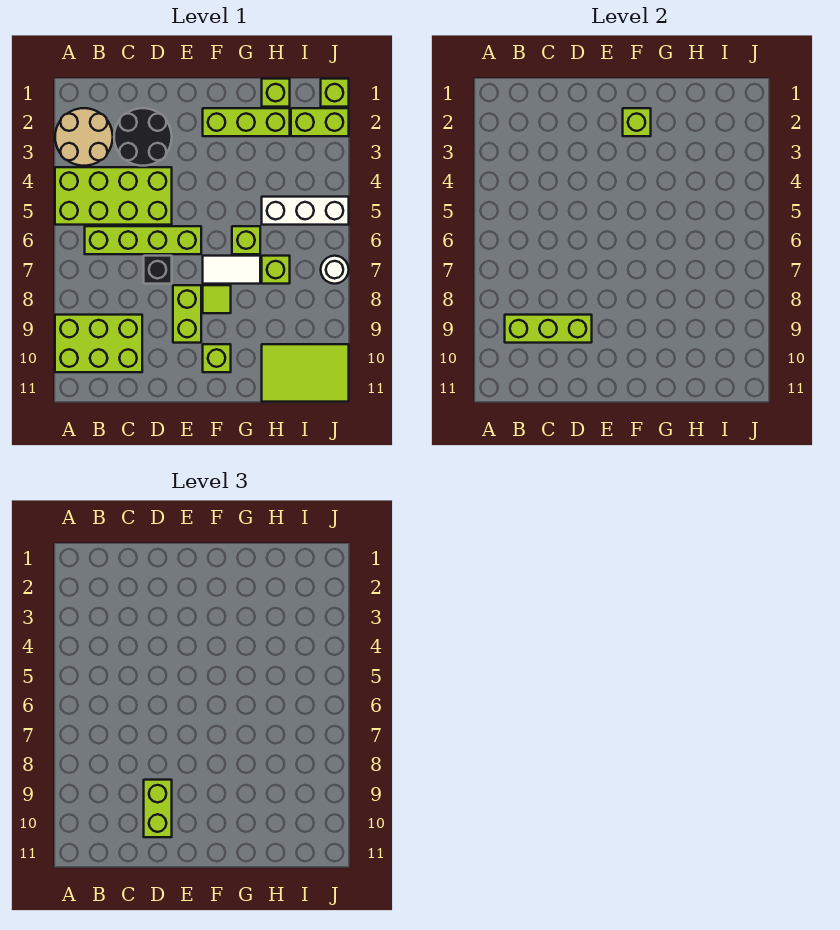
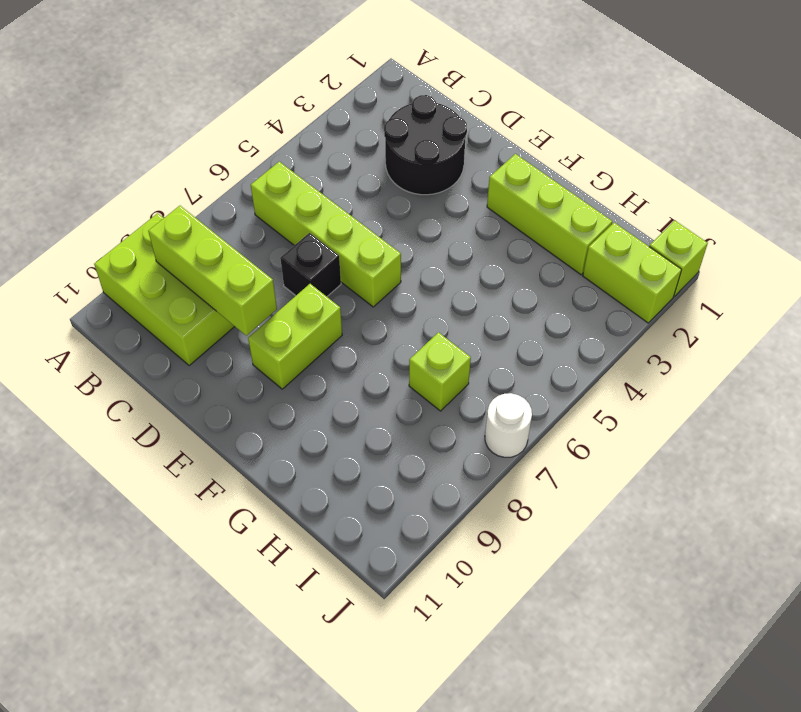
none -> tan round brick A2:B3 level 1
none -> lime brick A4:D5 level 1
none -> white tile F7:G7 level 1

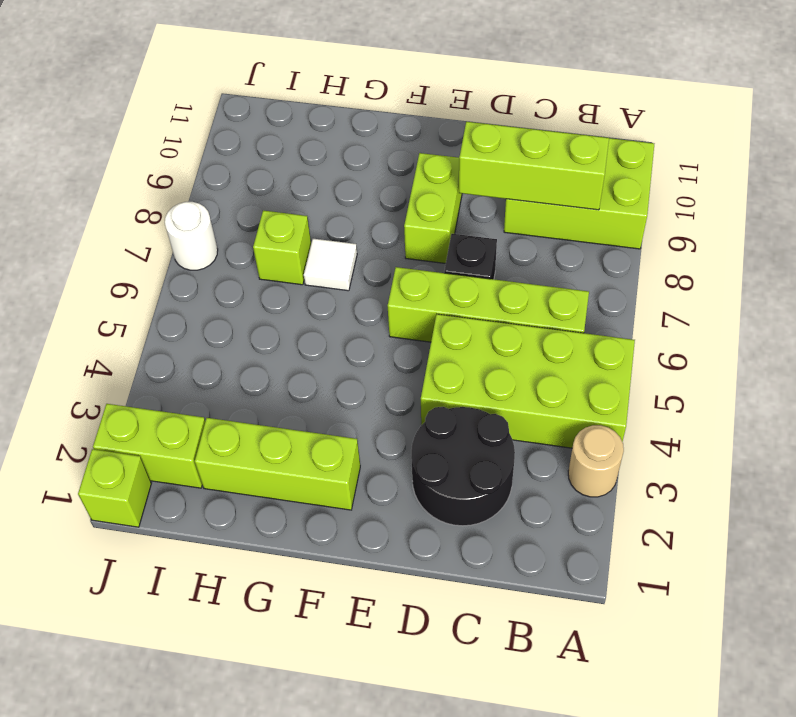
tan round brick A3 level 1 -> tan round brick A2:B3 level 1
white tile G7 level 1 -> white tile F7:G7 level 1
none -> lime tile F8 level 1
none -> lime brick F10 level 1
none -> lime brick G6 level 1

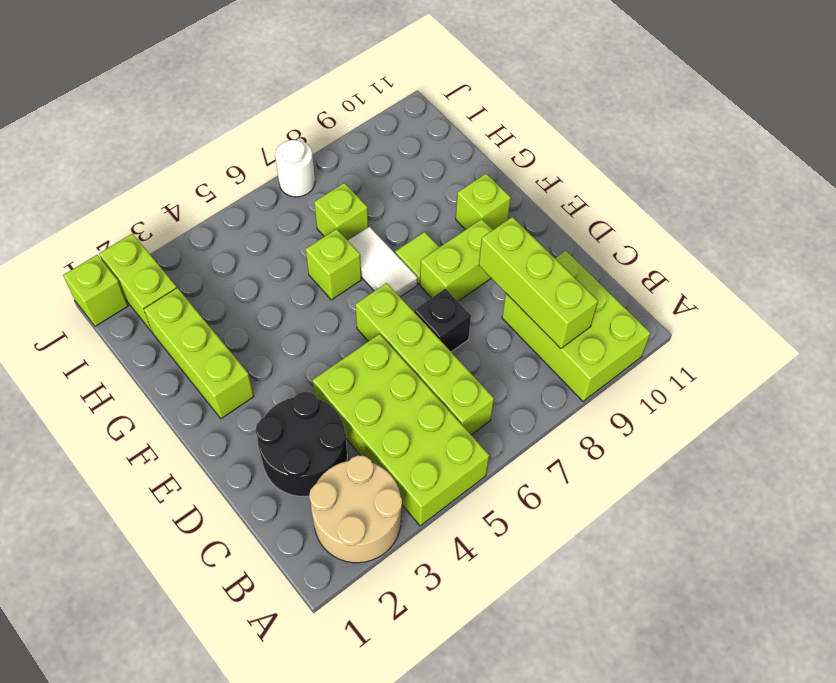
none -> lime brick H1 level 1
none -> white brick H5:J5 level 1
none -> lime tile H10:J11 level 1

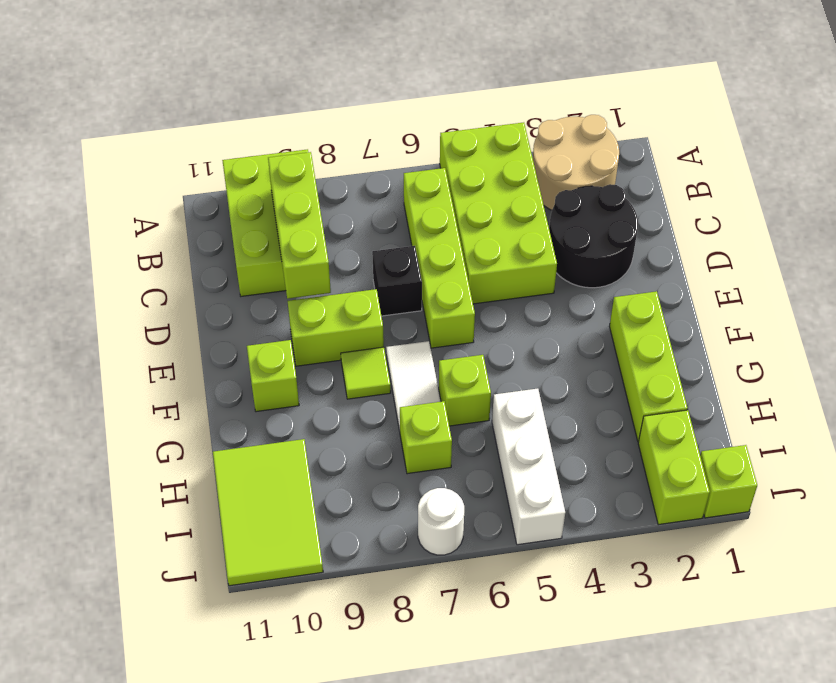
none -> lime brick H1 level 1
none -> lime brick F2 level 2
none -> lime brick D9:D10 level 3

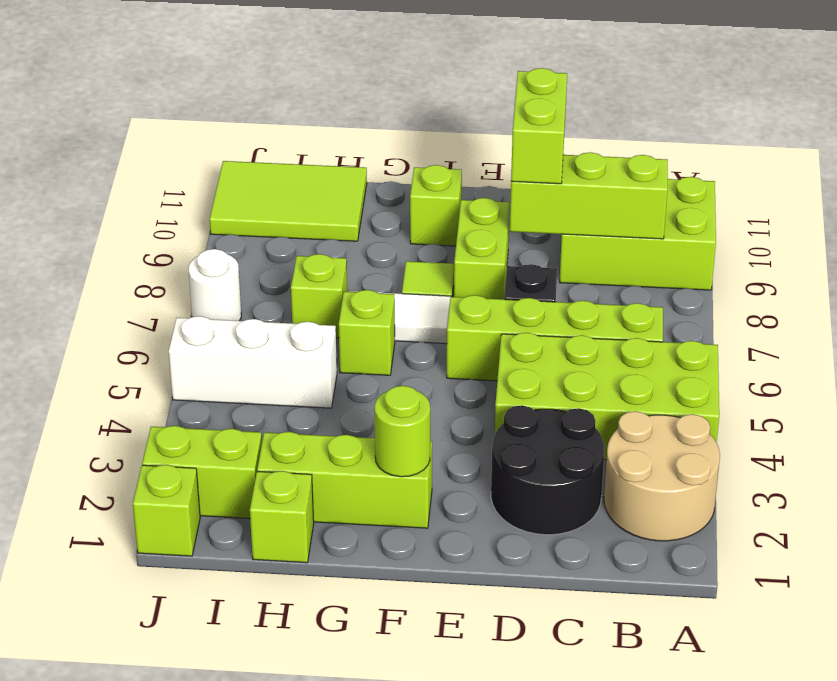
lime round brick F2 level 2 -> lime brick F2 level 2

